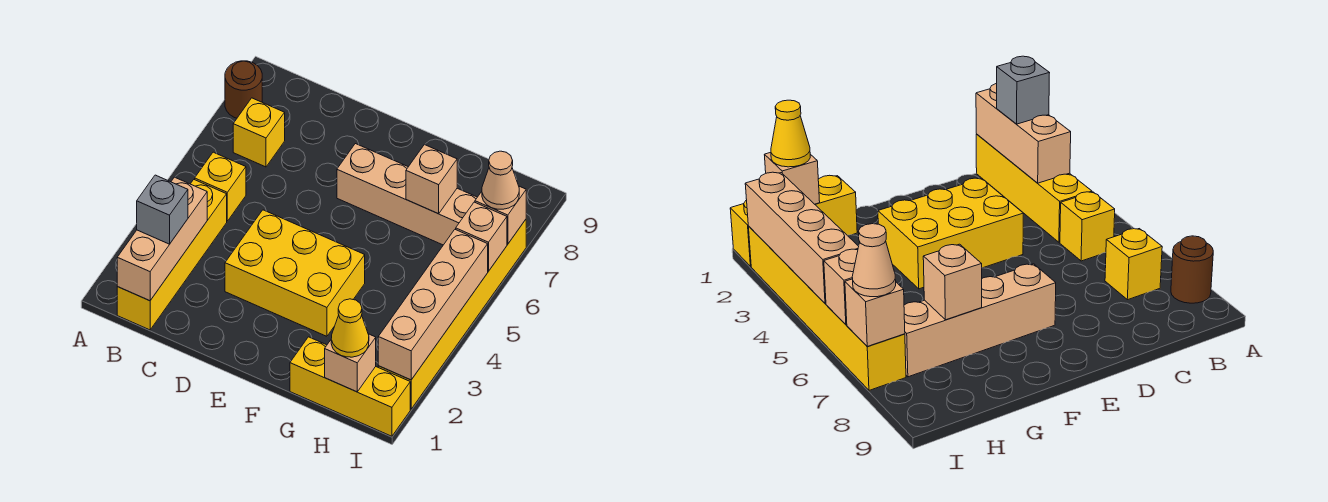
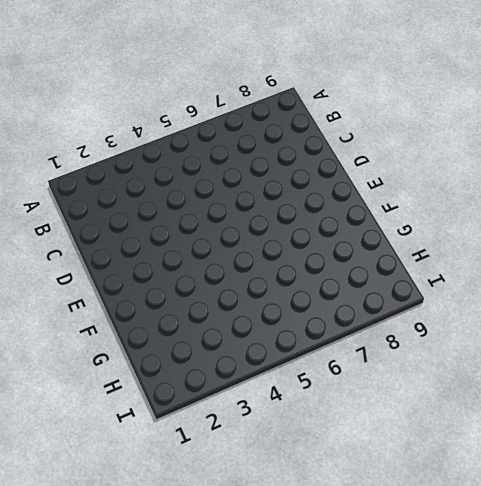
none -> brown round brick A8 level 1
none -> yellow brick B1:B4 level 1
none -> yellow brick B5 level 1

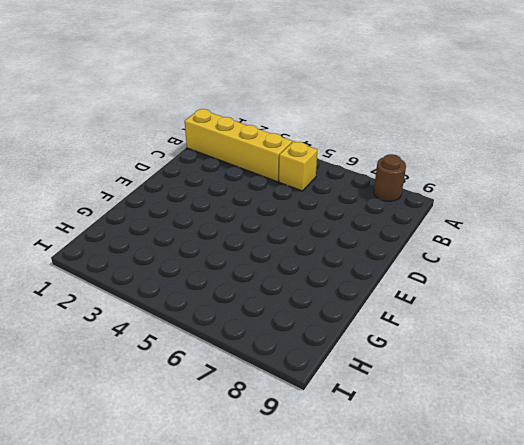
none -> yellow brick B7 level 1
none -> yellow brick D3:F4 level 1
none -> tan brick E7:H7 level 1

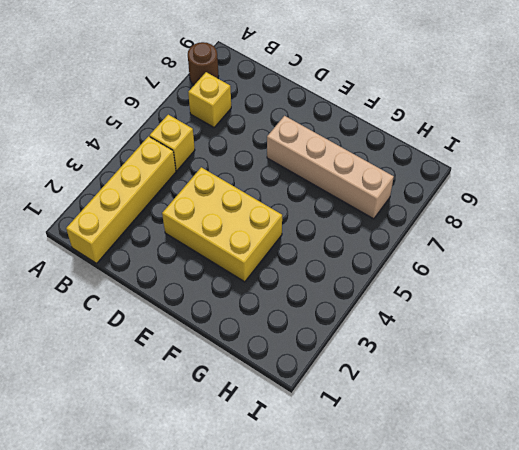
none -> yellow brick G1:I1 level 1
none -> yellow brick I2:I7 level 1
none -> tan brick B1:B3 level 2

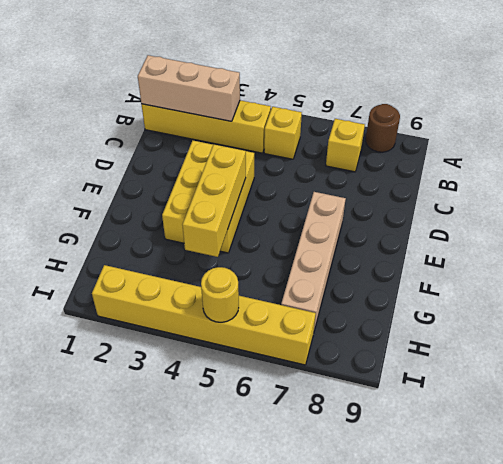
yellow brick E4:G4 level 2 -> yellow brick G1:I1 level 1
yellow round brick I5 level 2 -> tan brick I2:I5 level 2
none -> tan brick G7 level 2
none -> tan brick H1 level 2
none -> tan brick I6 level 2

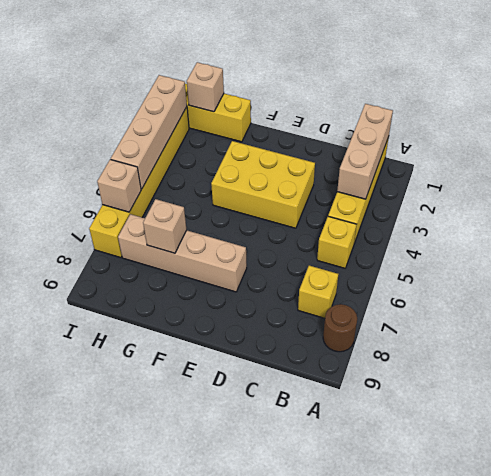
none -> tan brick I7 level 2
none -> grey brick B2 level 3
none -> yellow cone H1 level 3

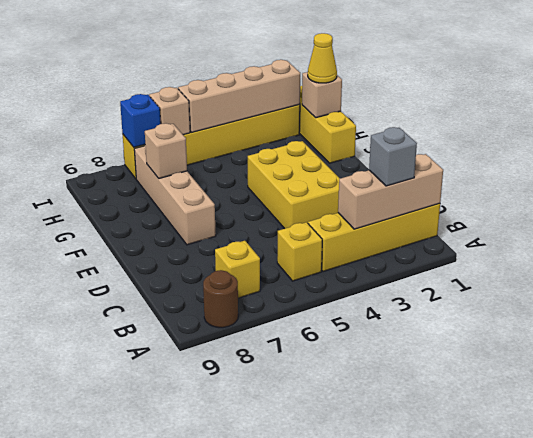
blue brick I7 level 2 -> tan brick I7 level 2
none -> tan cone I7 level 3

